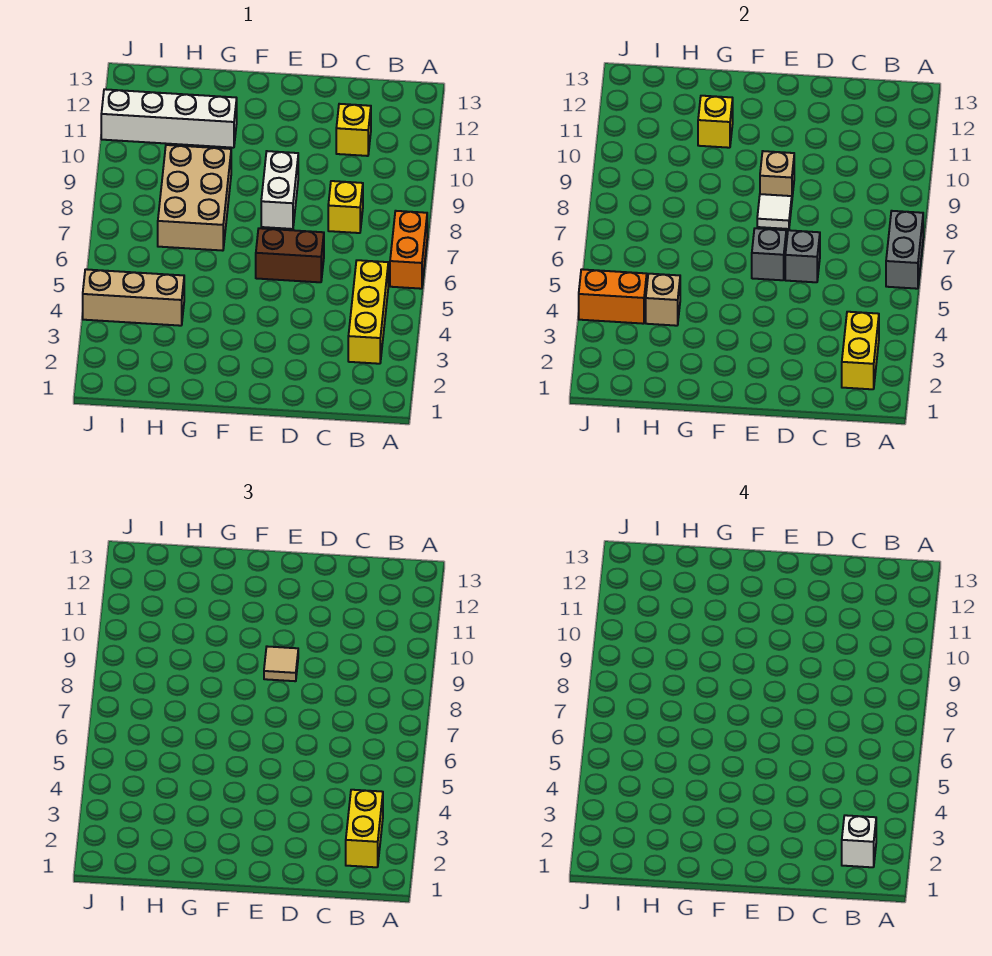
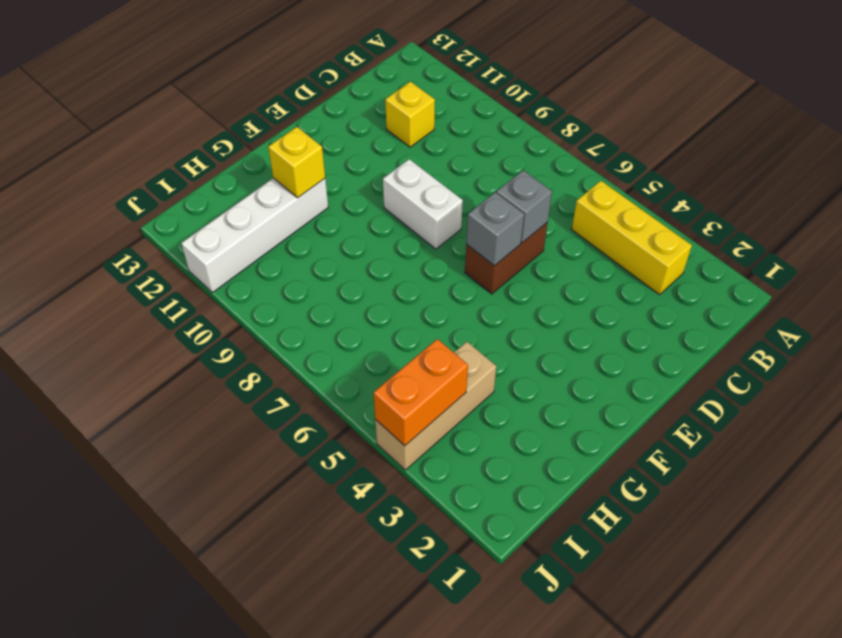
none -> orange brick A6:A7 level 1
none -> yellow brick C8 level 1
none -> tan brick G7:H9 level 1

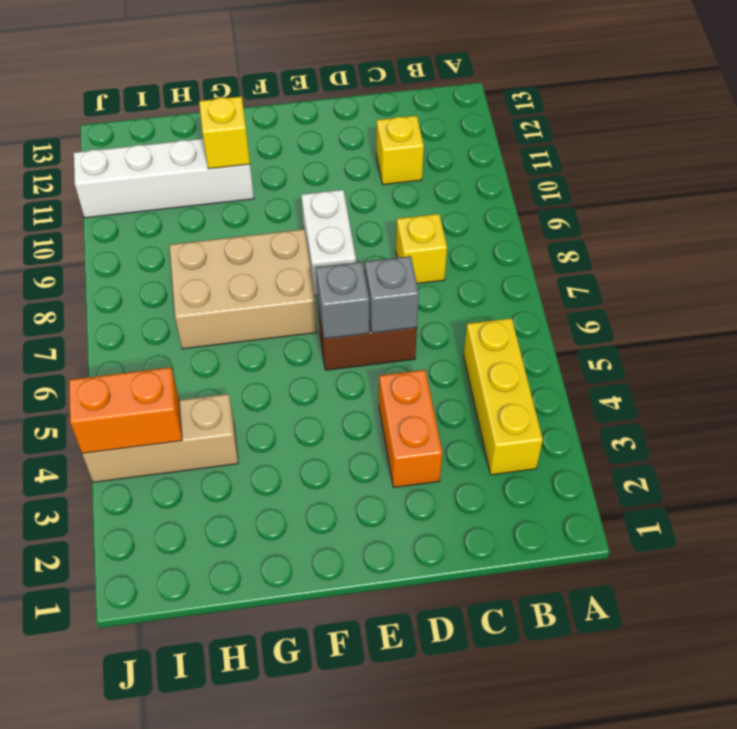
orange brick D3:D4 level 1 -> orange brick A6:A7 level 1
tan brick F7:H8 level 1 -> tan brick G7:H9 level 1
none -> grey brick A6:A7 level 2
none -> yellow brick B2:B3 level 2
none -> white tile E8 level 2

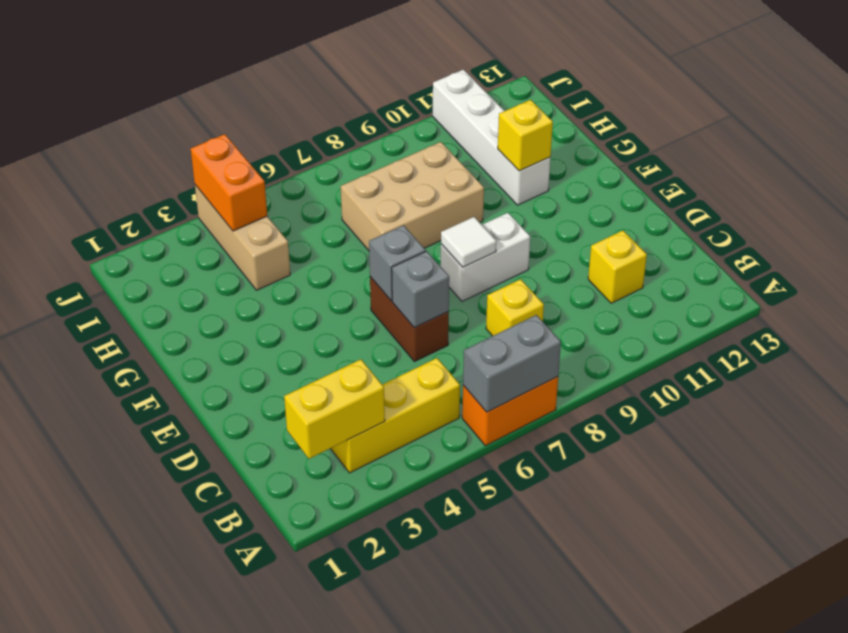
none -> tan brick E9 level 2
none -> tan brick H4 level 2
none -> yellow brick B2:B3 level 3

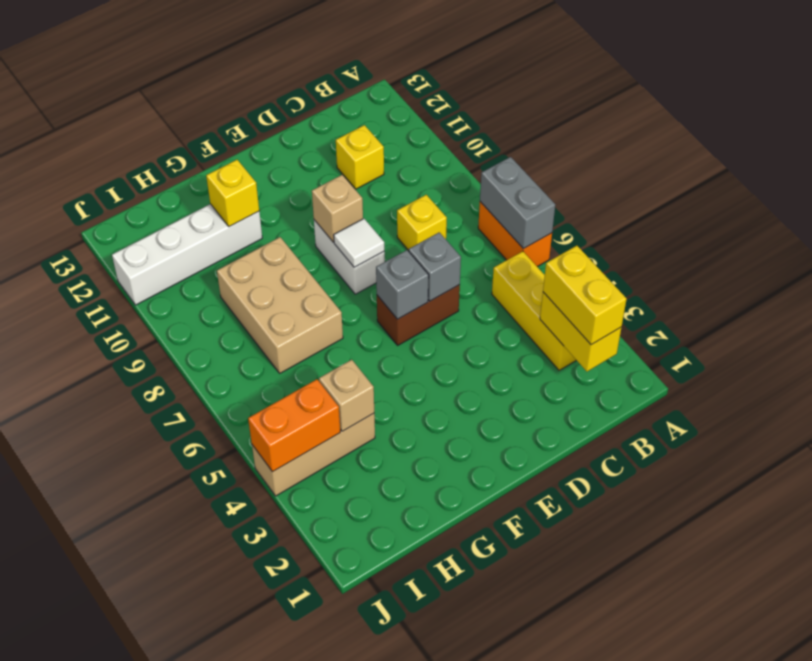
none -> tan tile E9 level 3
none -> white brick B2 level 4

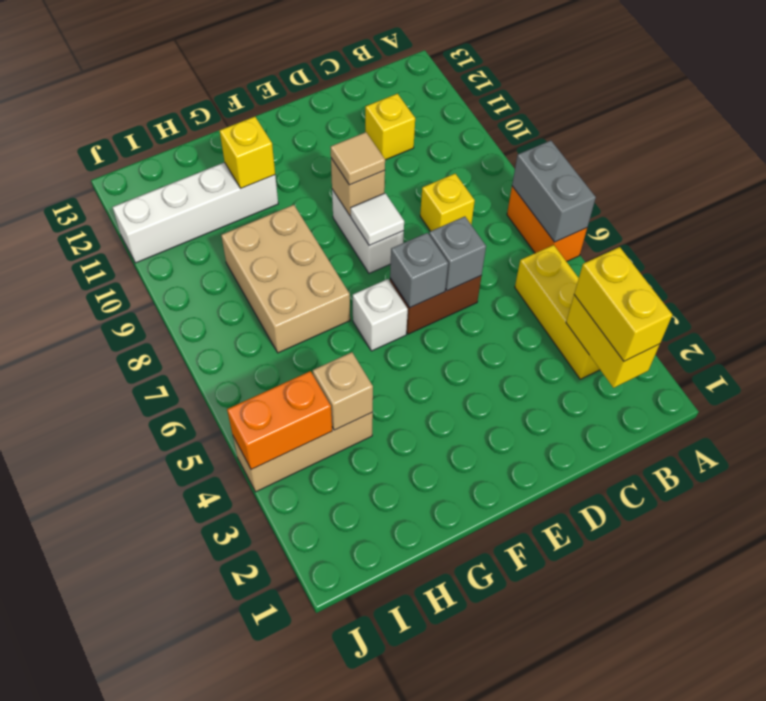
white brick F6 level 1 -> white brick B2 level 4

